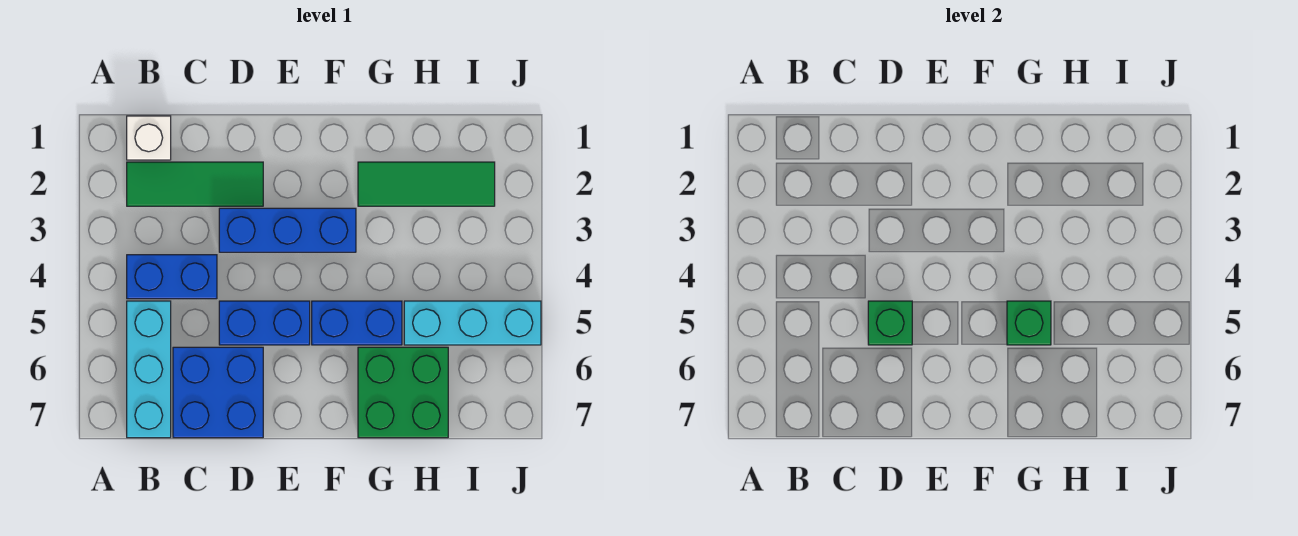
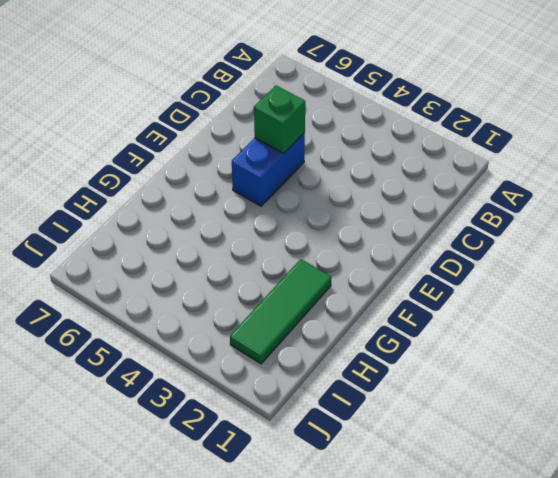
none -> white brick B1 level 1
none -> green tile B2:D2 level 1
none -> blue brick B4:C4 level 1

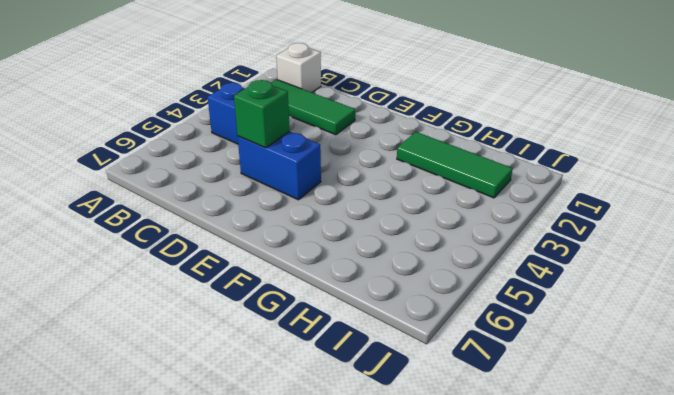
none -> cyan brick B5:B7 level 1
none -> blue brick C6:D7 level 1
none -> blue brick D3:F3 level 1

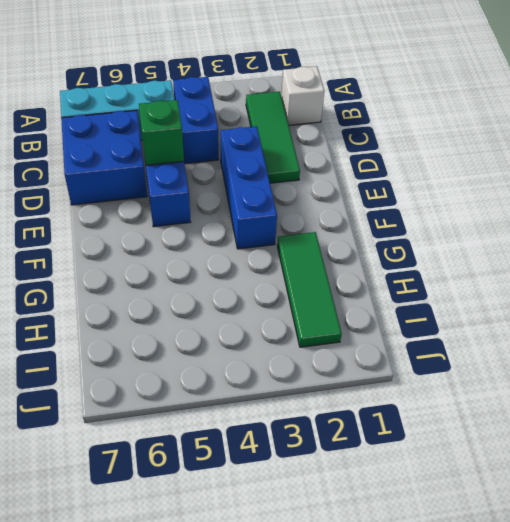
none -> blue brick F5:G5 level 1
none -> green brick G6:H7 level 1
none -> cyan brick H5:J5 level 1

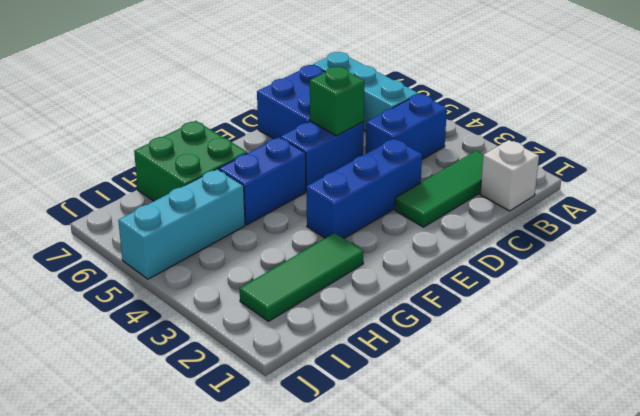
none -> green brick G5 level 2

